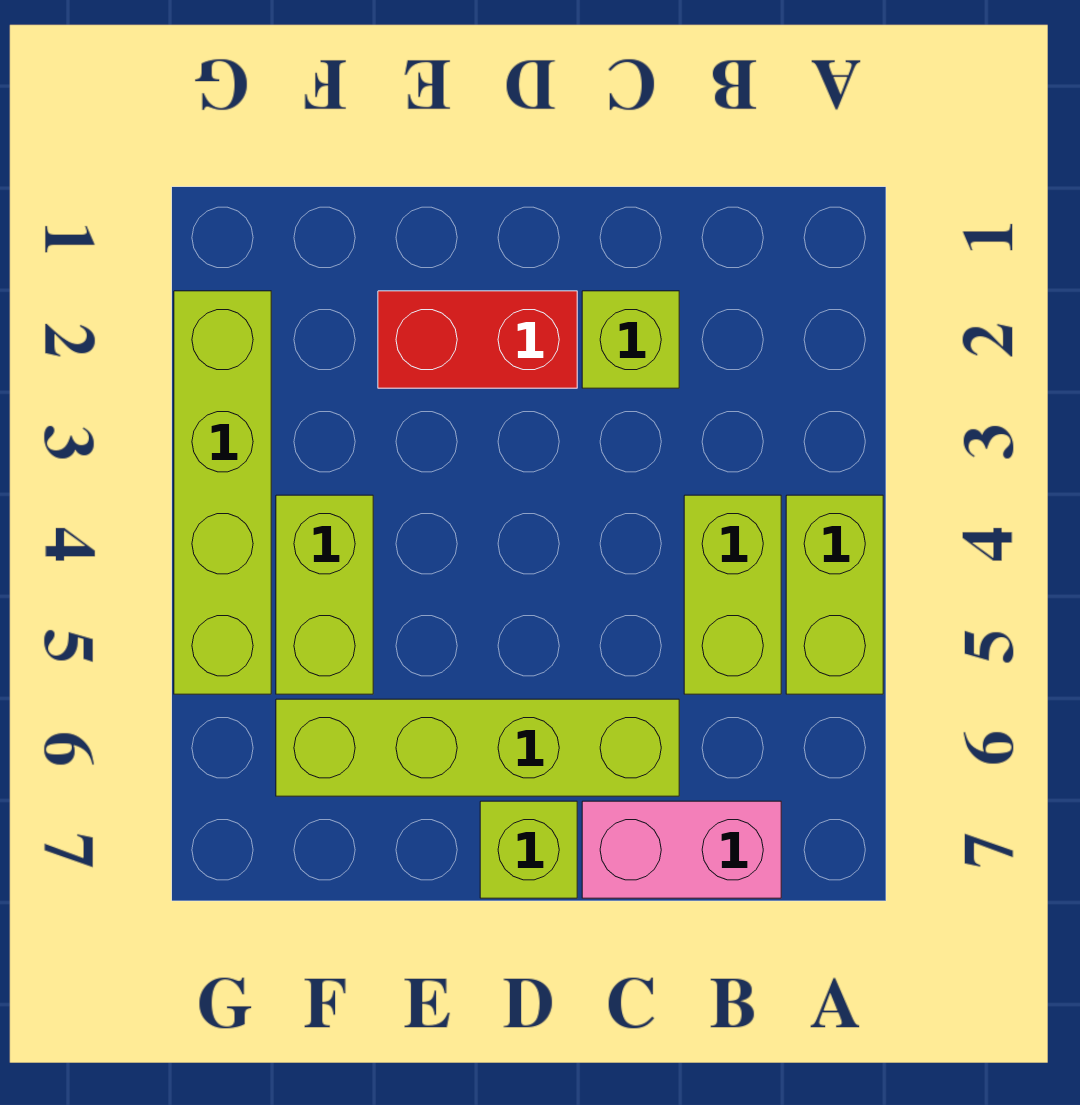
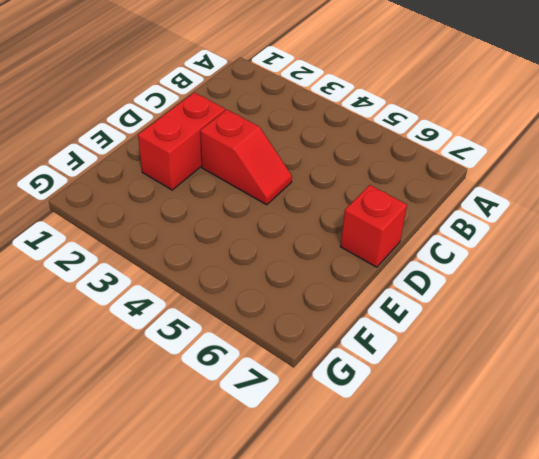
red slope D3:D4 level 1 top 3 -> none
red brick D7 level 1 -> lime brick D7 level 1
none -> lime brick A4:A5 level 1
none -> lime brick B4:B5 level 1

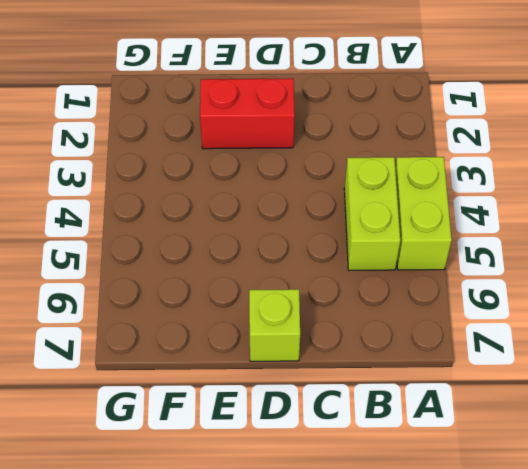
none -> pink brick B7:C7 level 1
none -> lime brick C2 level 1

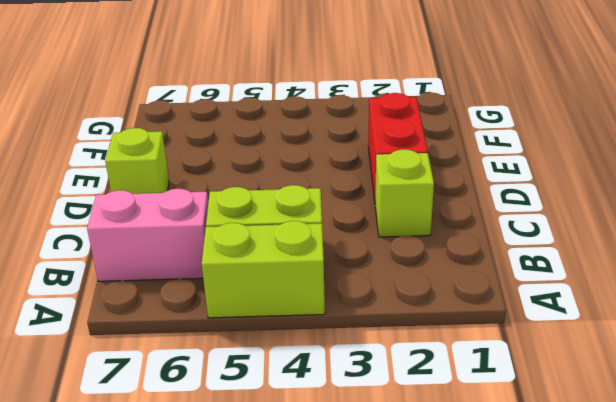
pink brick B6:B7 level 1 -> pink brick B7:C7 level 1
none -> lime brick C6:F6 level 1
none -> lime brick F4:F5 level 1

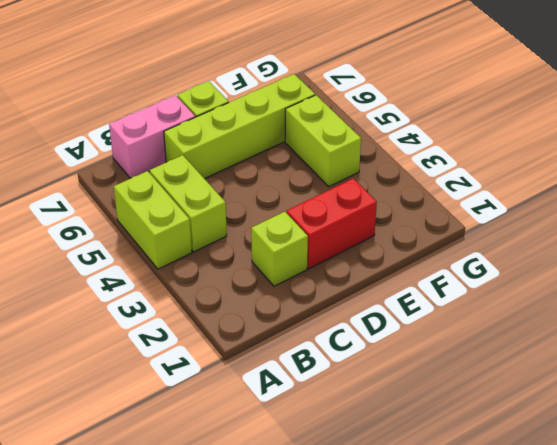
none -> lime brick G2:G5 level 1

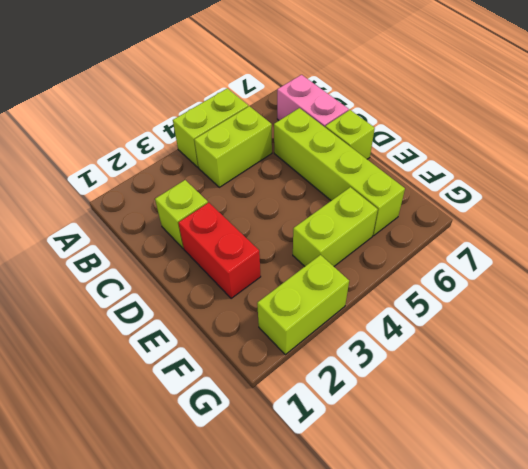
lime brick G2:G3 level 1 -> lime brick G2:G5 level 1

